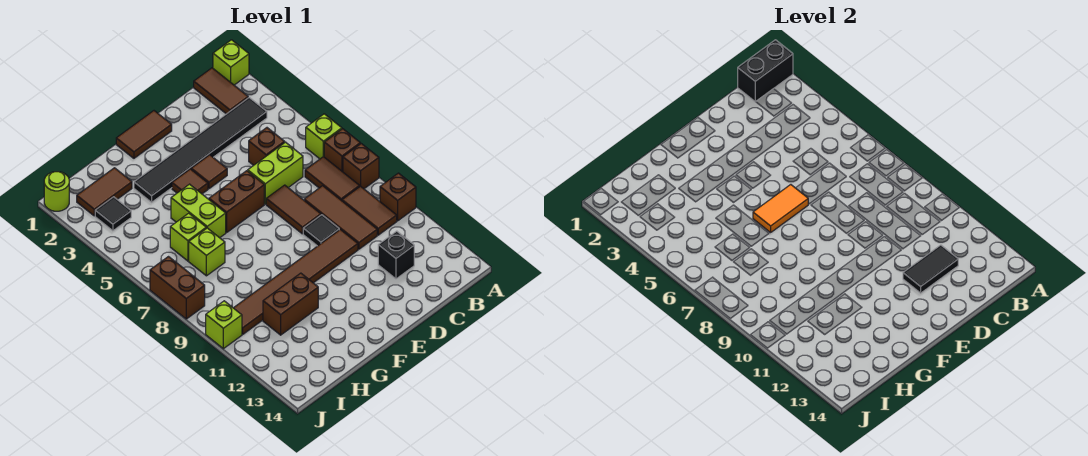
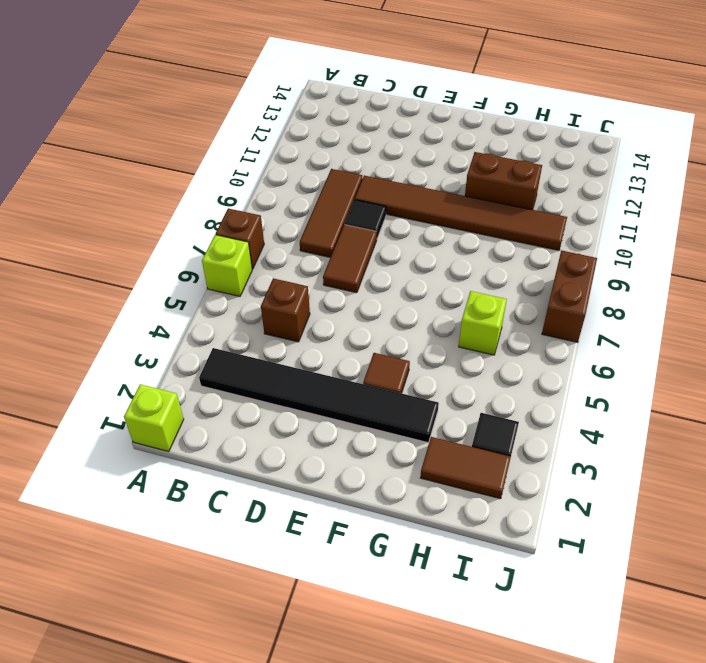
none -> brown brick A8 level 1
none -> brown brick A10 level 1
none -> brown tile B1:B2 level 1
none -> brown tile B7:B8 level 1

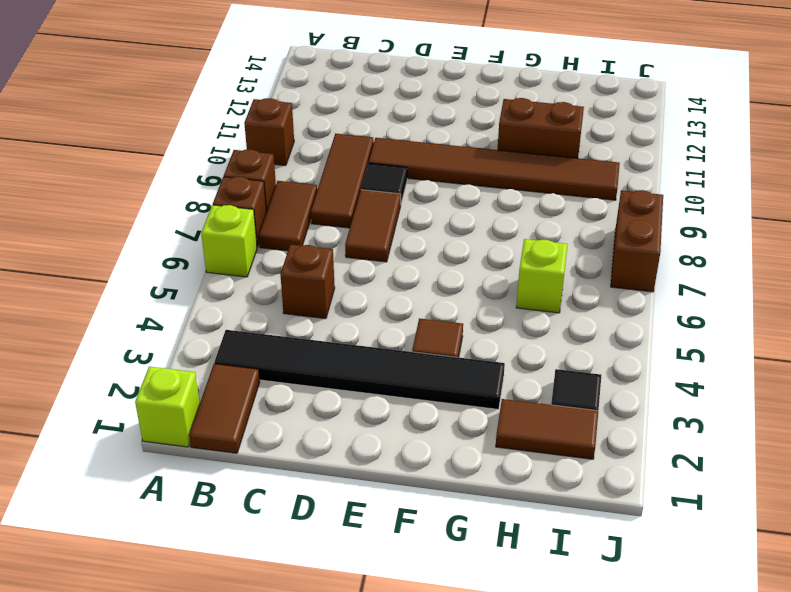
none -> brown tile B9:B10 level 1
none -> lime brick C6:D6 level 1
none -> black brick C12 level 1
none -> brown tile E1:F1 level 1

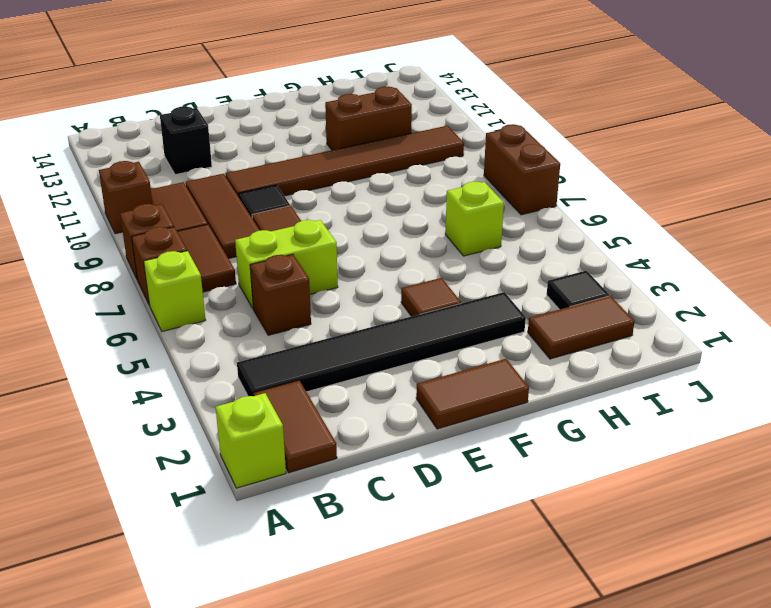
none -> brown tile E4 level 1
none -> brown brick E6:F6 level 1
none -> lime brick G5:G6 level 1
none -> lime brick H7 level 1

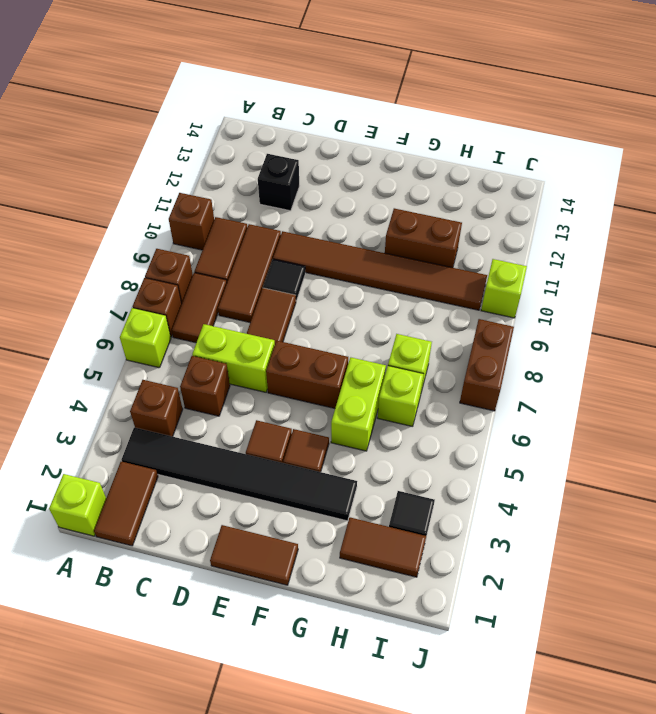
brown brick B4 level 1 -> none
none -> lime round brick J1 level 1
none -> black brick A1:B1 level 2
none -> black tile C12:D12 level 2
none -> orange tile E6:F6 level 2

